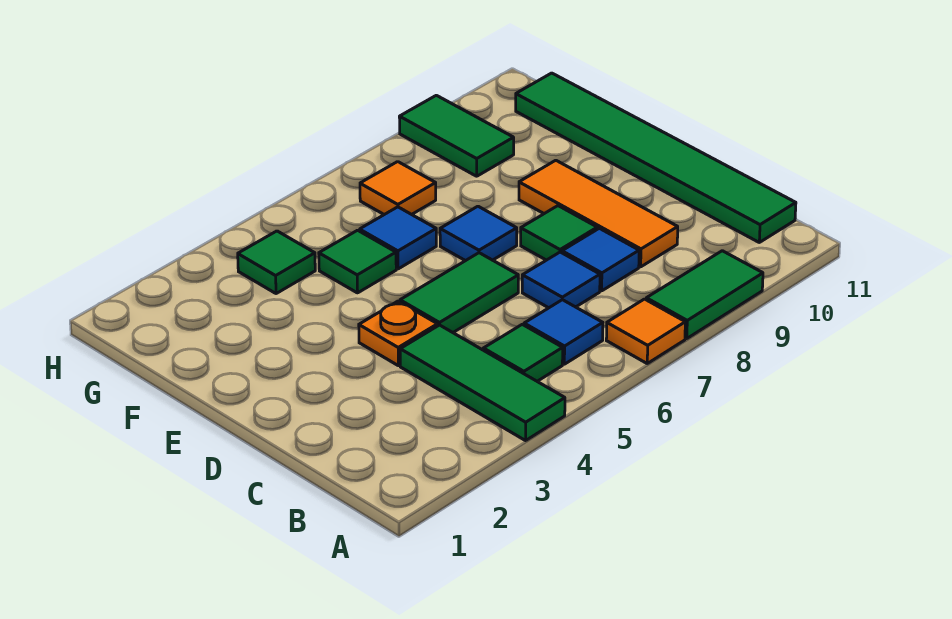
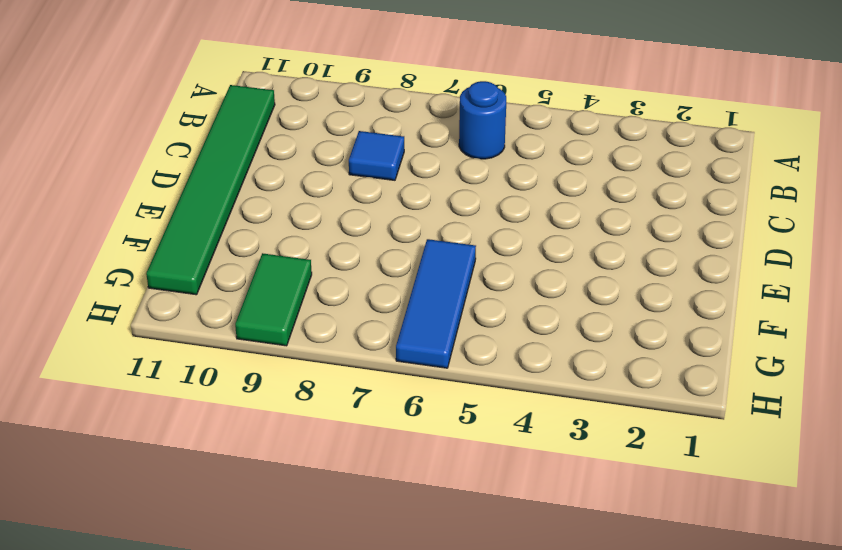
blue round brick B6 level 1 -> blue tile B6 level 1
blue tile F6:H6 level 1 -> blue tile F6 level 1
none -> green tile A4:C4 level 1
none -> orange tile A7 level 1
none -> green tile A8:A9 level 1

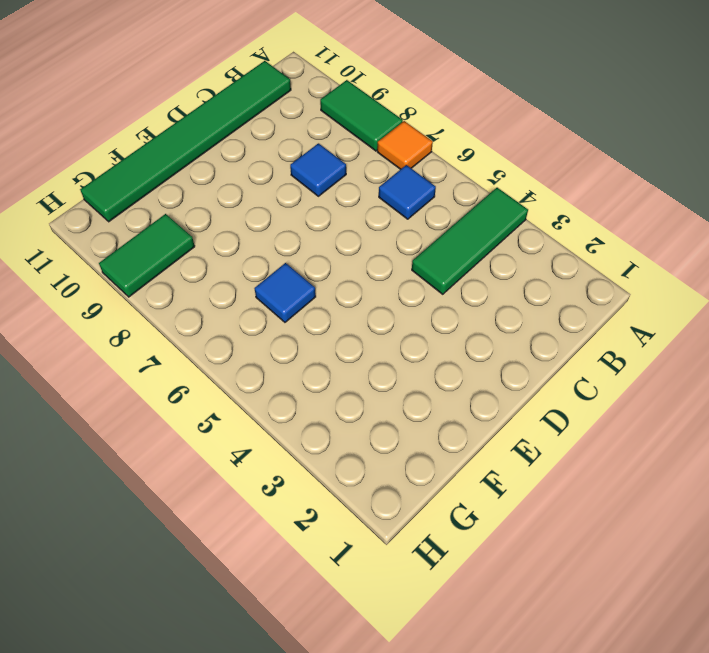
none -> green tile B5 level 1
none -> blue tile C7 level 1
none -> orange tile C9:E9 level 1

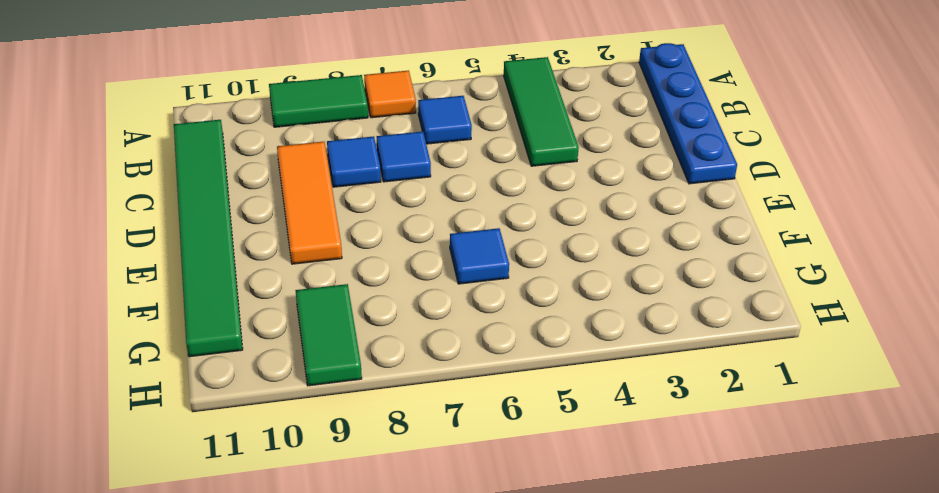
blue plate A1:D1 level 1 -> none
none -> green tile B5 level 1
none -> orange plate D4 level 1
none -> green tile D5:D6 level 1

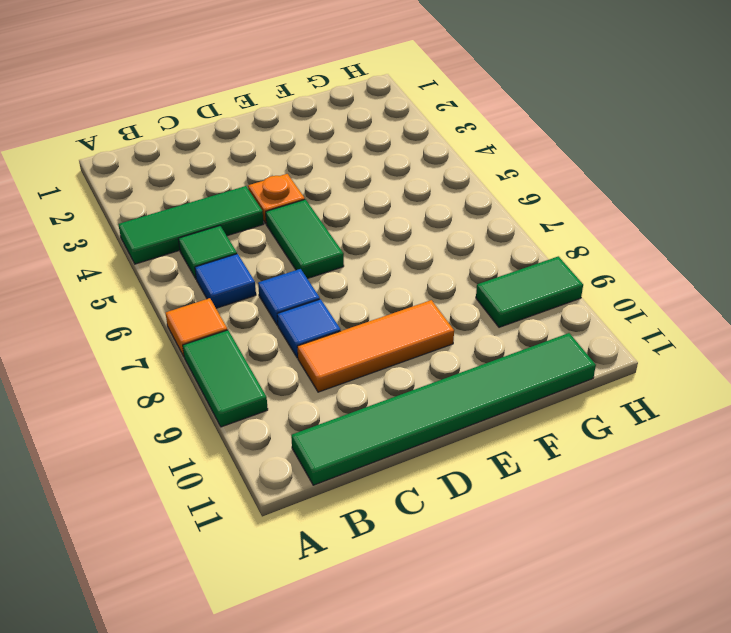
none -> green tile D8 level 1
none -> blue tile E7 level 1
none -> green tile F5 level 1

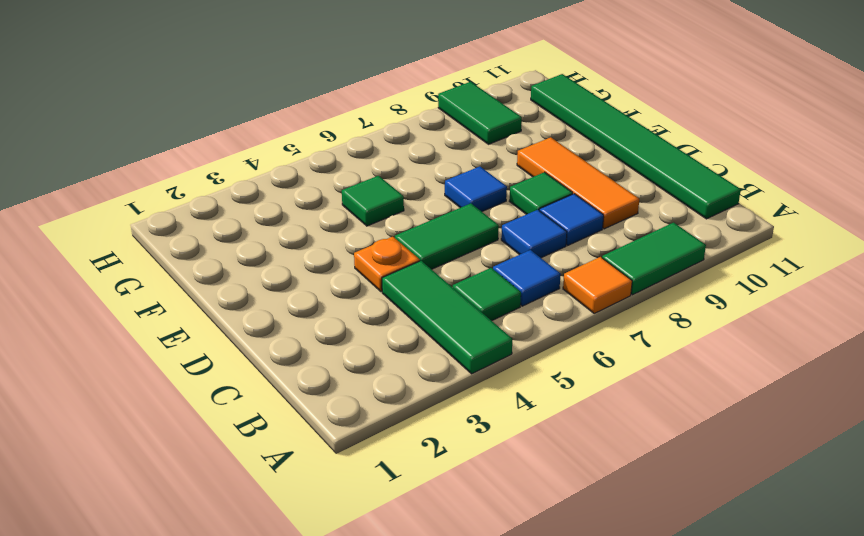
none -> blue tile F6 level 1
none -> green tile G4 level 1
none -> orange tile G7 level 1

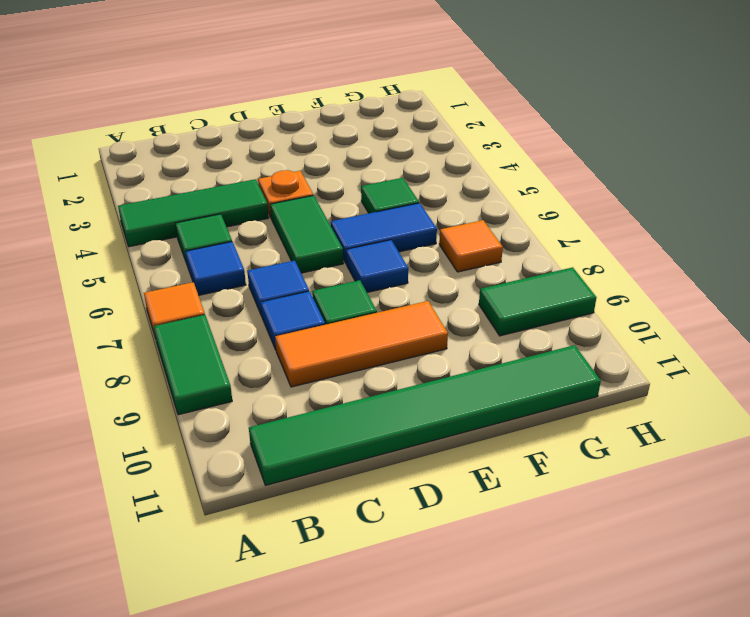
blue tile E6:F6 level 1 -> blue tile F6 level 1
none -> green tile G4 level 1

